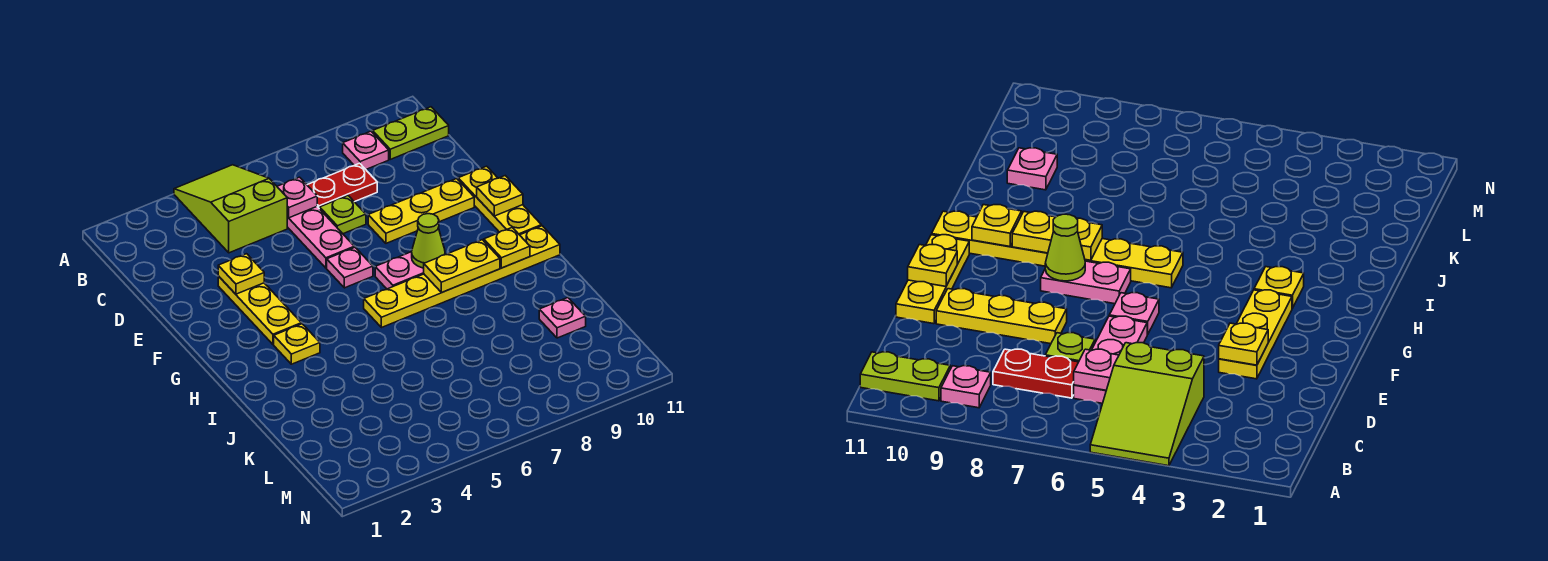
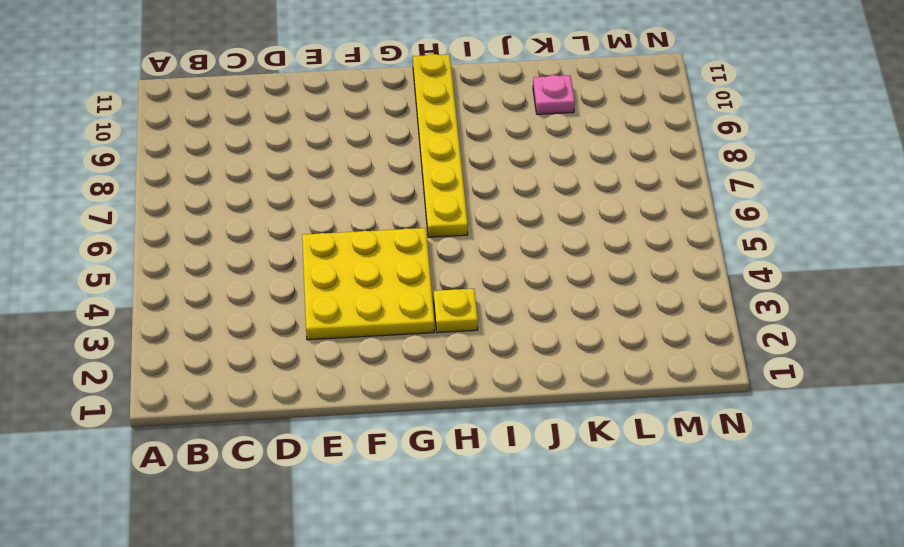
yellow plate E3:G5 level 1 -> yellow plate E3:G3 level 1
none -> lime slope A4:C5 level 1 top C
none -> pink plate B9 level 1
none -> lime plate B10:B11 level 1

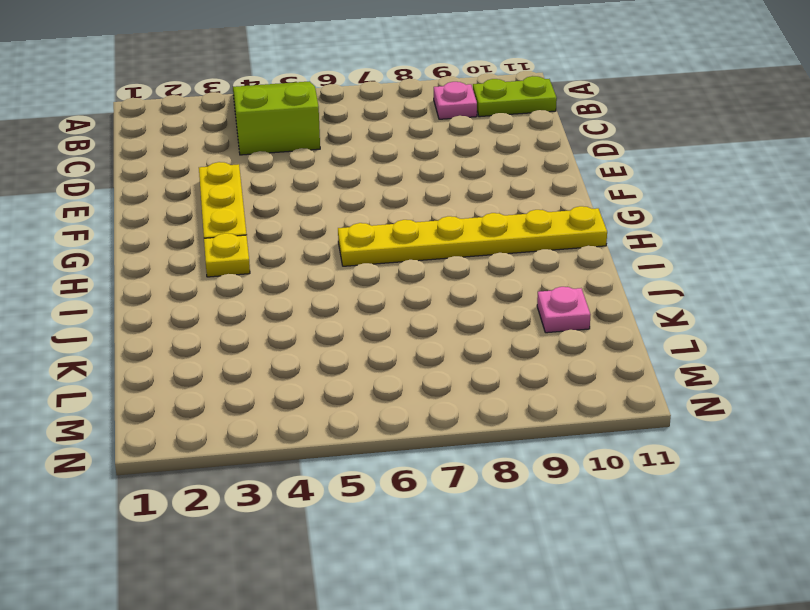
none -> pink plate C6:E6 level 1
none -> red plate C7:C8 level 1
none -> lime plate D7 level 1

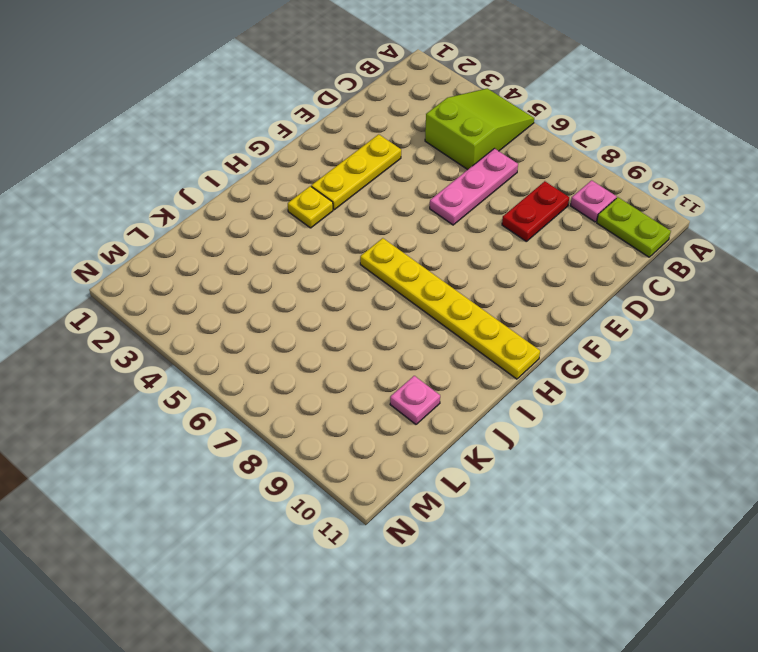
red plate C8:D8 level 1 -> red plate C7:C8 level 1
none -> lime plate D7 level 1
none -> yellow plate E8:E10 level 1
none -> yellow plate E11:G11 level 1

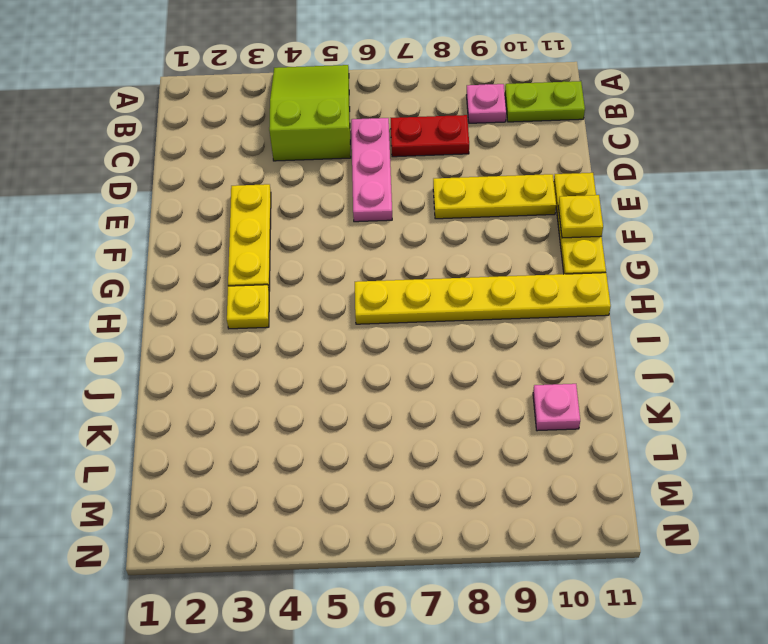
none -> lime plate D7 level 1
none -> pink plate F6 level 1
none -> pink plate G7:G8 level 1

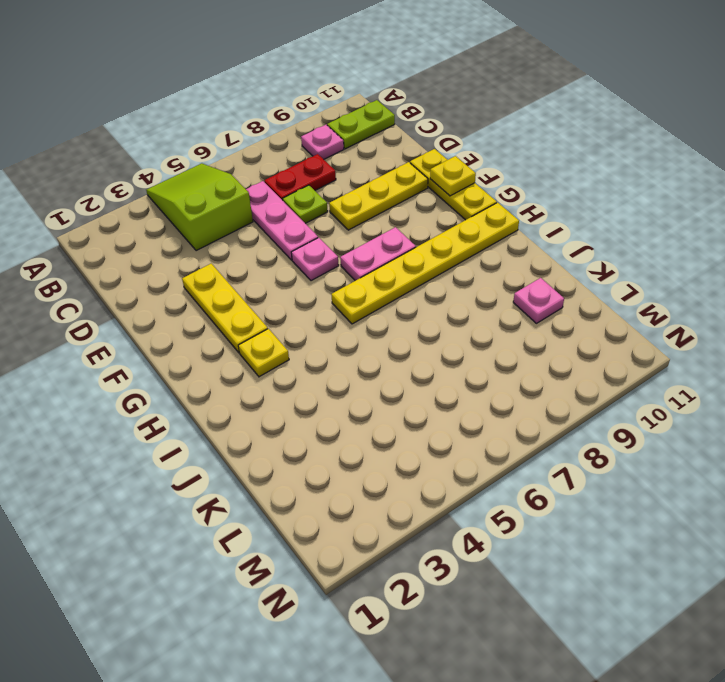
none -> pink plate C6 level 2
none -> yellow plate E3 level 2
none -> lime cone G8 level 2

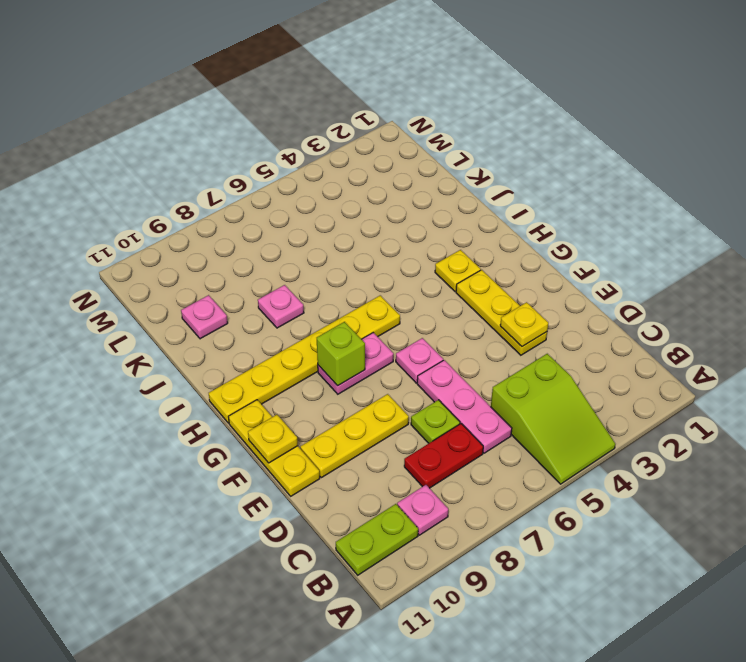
lime brick G8 level 2 -> lime cone G8 level 2
pink plate J8 level 1 -> pink plate C6 level 2
none -> yellow plate H8:H9 level 2
none -> yellow plate H10 level 2

